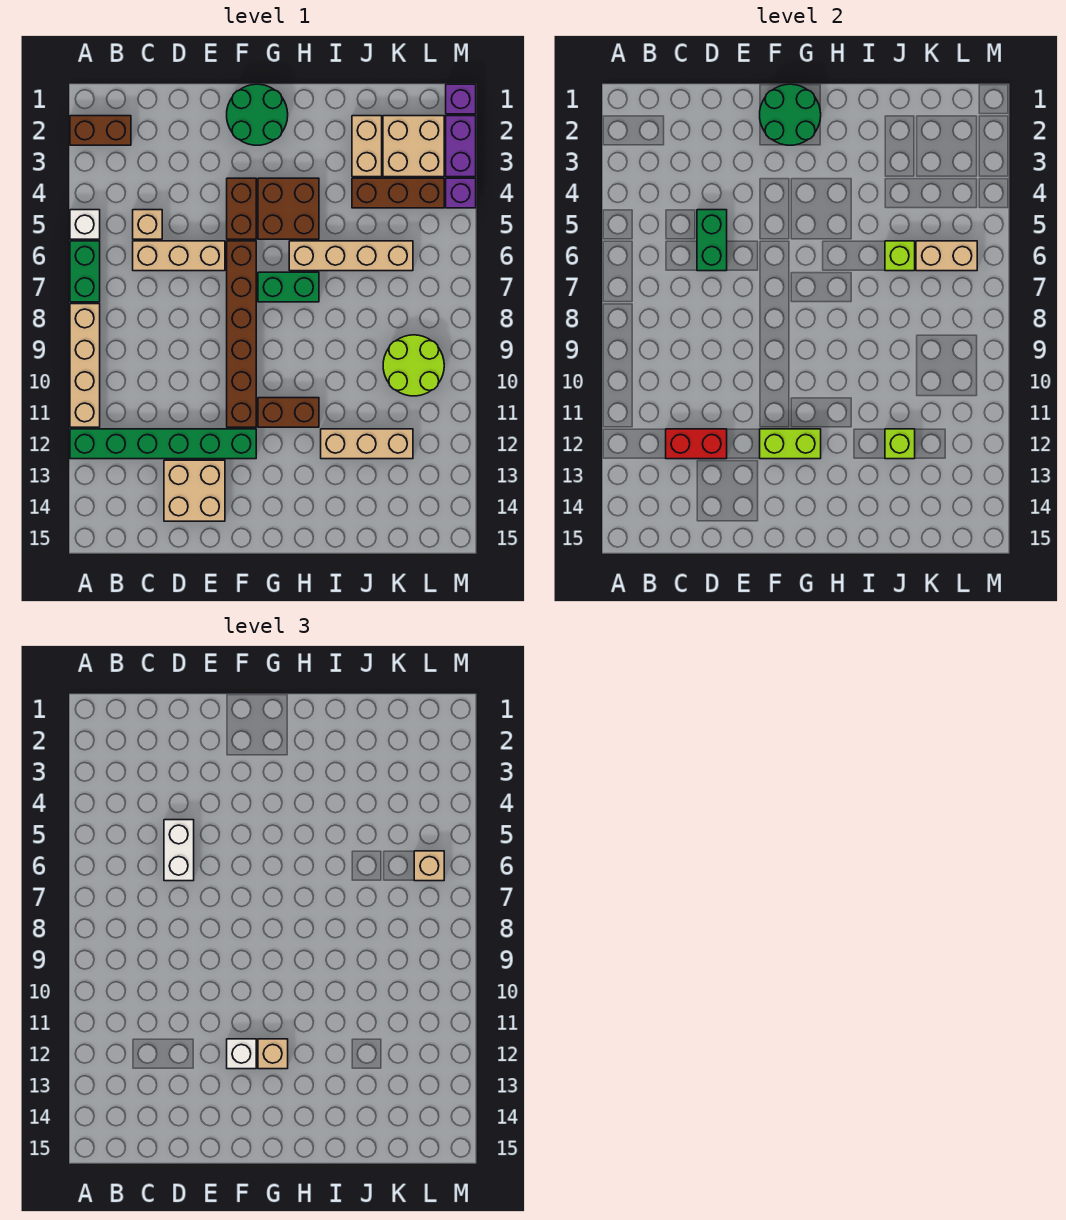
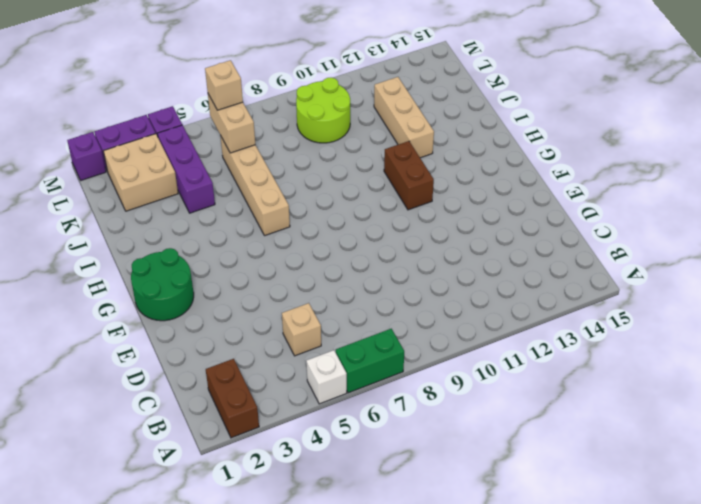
purple brick J4:L4 level 1 -> brown brick J4:L4 level 1
none -> tan brick A8:A11 level 1
none -> green brick A12:F12 level 1
none -> tan brick C6:E6 level 1
none -> tan brick D13:E14 level 1

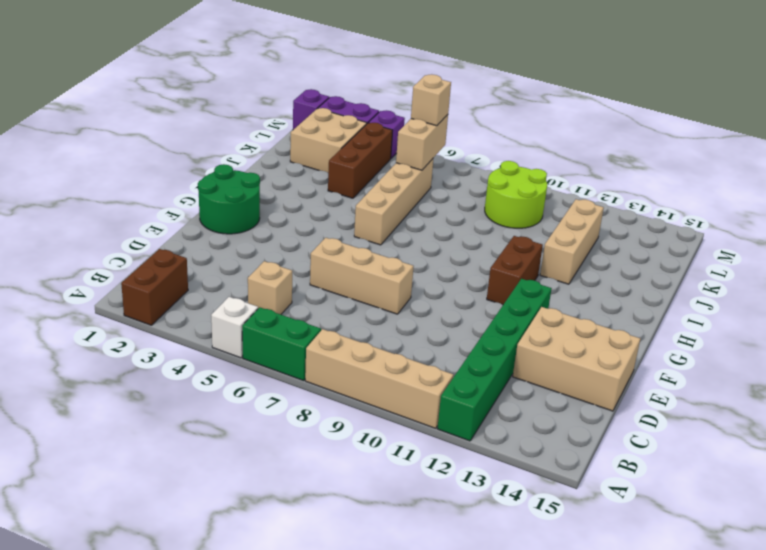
tan brick D13:E15 level 1 -> tan brick D13:E14 level 1
tan brick E6:E8 level 1 -> tan brick C6:E6 level 1
none -> brown brick F4:F5 level 1
none -> brown brick F6:F11 level 1
none -> brown brick G4:H5 level 1
none -> green brick G7:H7 level 1

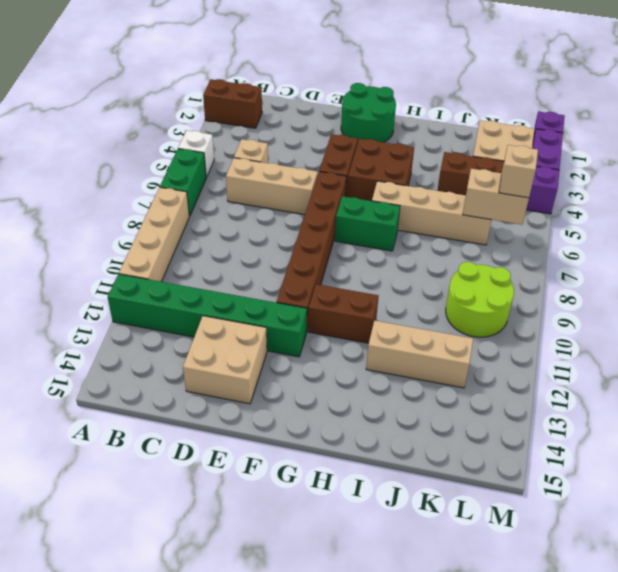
none -> tan brick J2:J3 level 1
none -> red brick C12:D12 level 2
none -> green brick D5:D6 level 2
none -> green round brick F1:G2 level 2

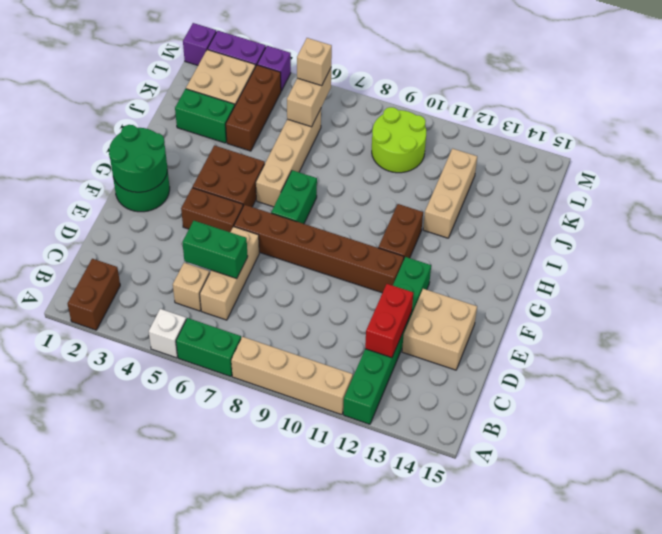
green brick J2:J3 level 1 -> tan brick J2:J3 level 1
none -> lime brick F12:G12 level 2
none -> lime brick J6 level 2
none -> lime brick J12 level 2
none -> white brick D5:D6 level 3

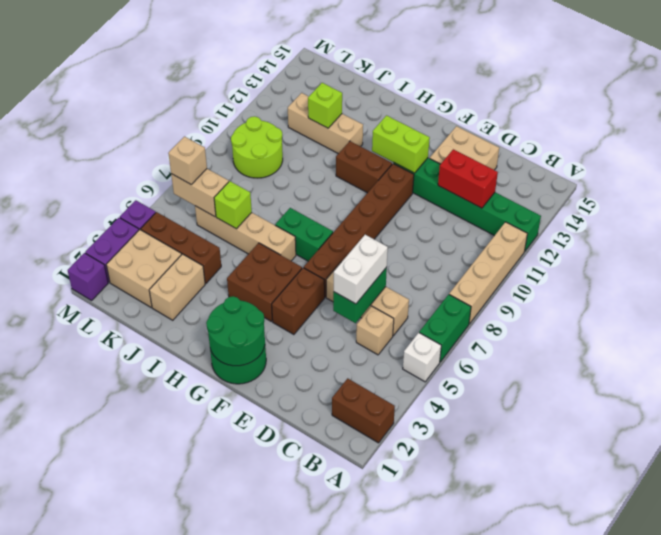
none -> white brick F12 level 3
none -> tan brick G12 level 3

